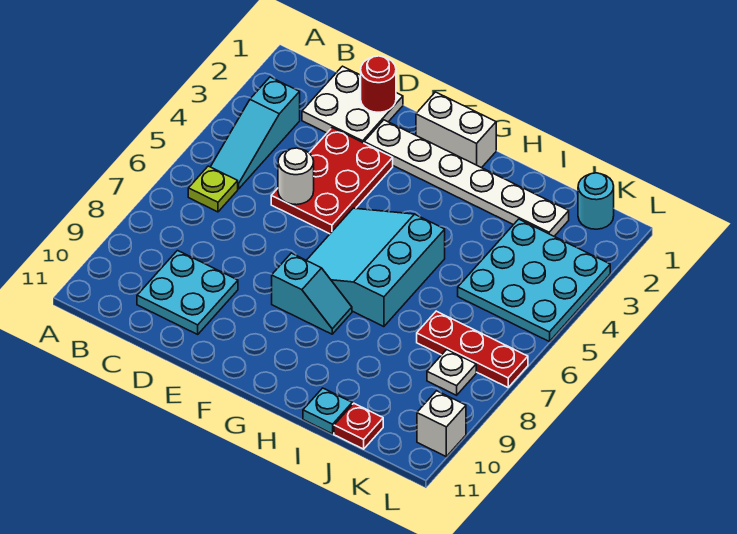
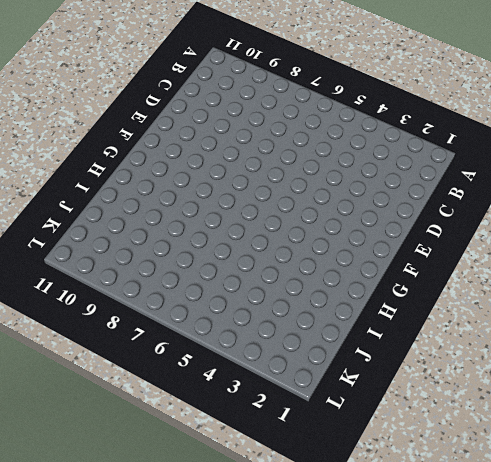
none -> cyan slope B3:B5 level 1 top 3
none -> lime plate B6 level 1
none -> white plate C1:D2 level 1

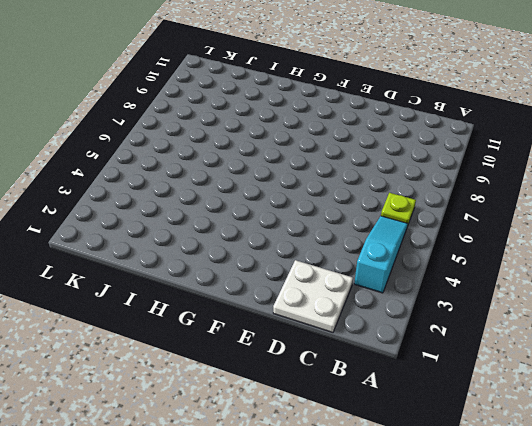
none -> cyan plate C9:D10 level 1
none -> red plate D3:E5 level 1
none -> white plate E2:J2 level 1

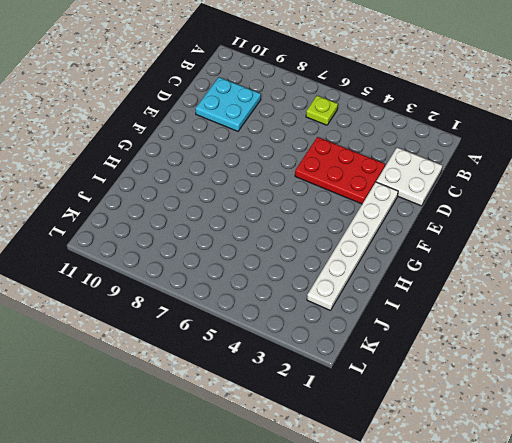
none -> cyan slope B3:B5 level 1 top 3
none -> white brick F1:G1 level 1
none -> cyan slope F5:H7 level 1 top H

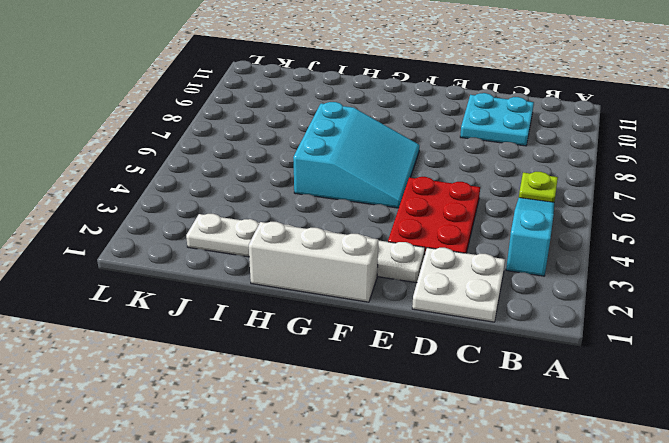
white brick F1:H1 level 1 -> white brick F1:G1 level 1
none -> cyan slope F8:G8 level 1 top F
none -> cyan plate I11 level 1
none -> cyan plate J3:L5 level 1

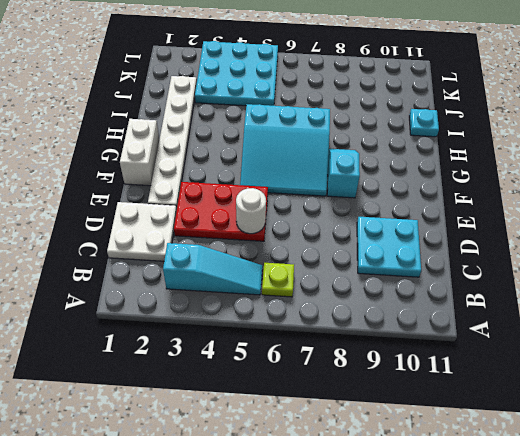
none -> red plate J7:L7 level 1
none -> red plate J11 level 1
none -> cyan round brick K1 level 1

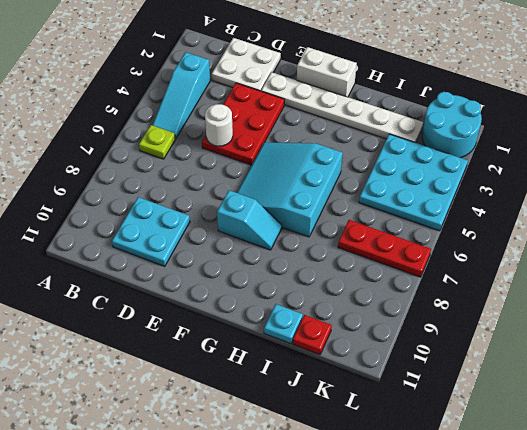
cyan round brick K1:L2 level 1 -> cyan round brick K1 level 1
none -> white plate K8 level 1
none -> white brick L10 level 1
none -> red round brick D1 level 2

